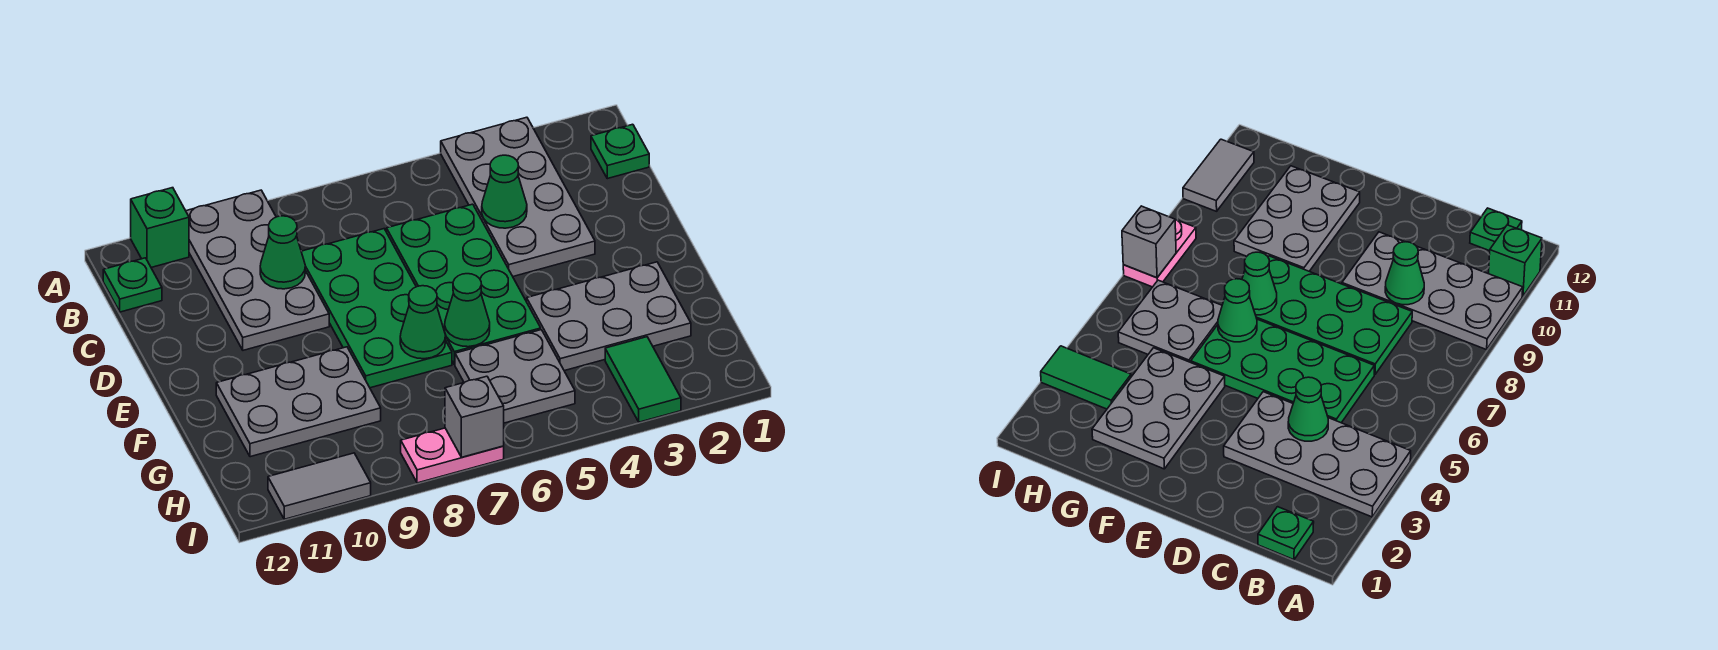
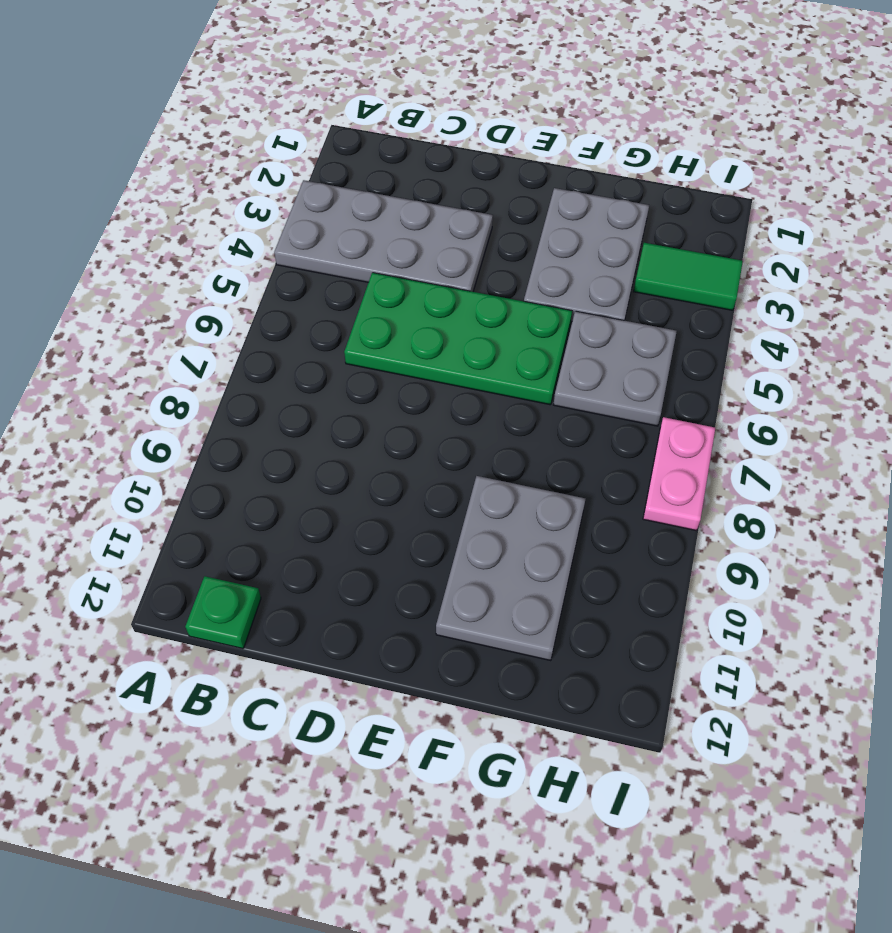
none -> grey plate A9:D10 level 1
none -> green brick A11 level 1
none -> green plate B1 level 1

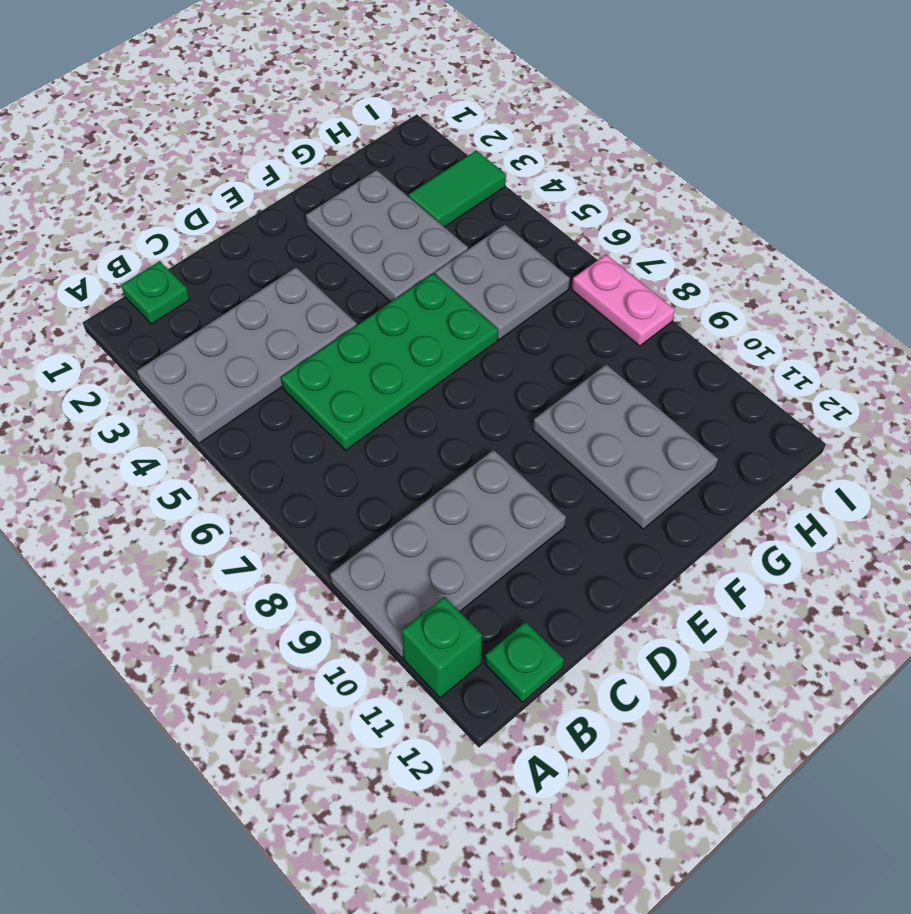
none -> green plate C7:F8 level 1
none -> grey tile I10:I11 level 1
none -> green cone C4 level 2

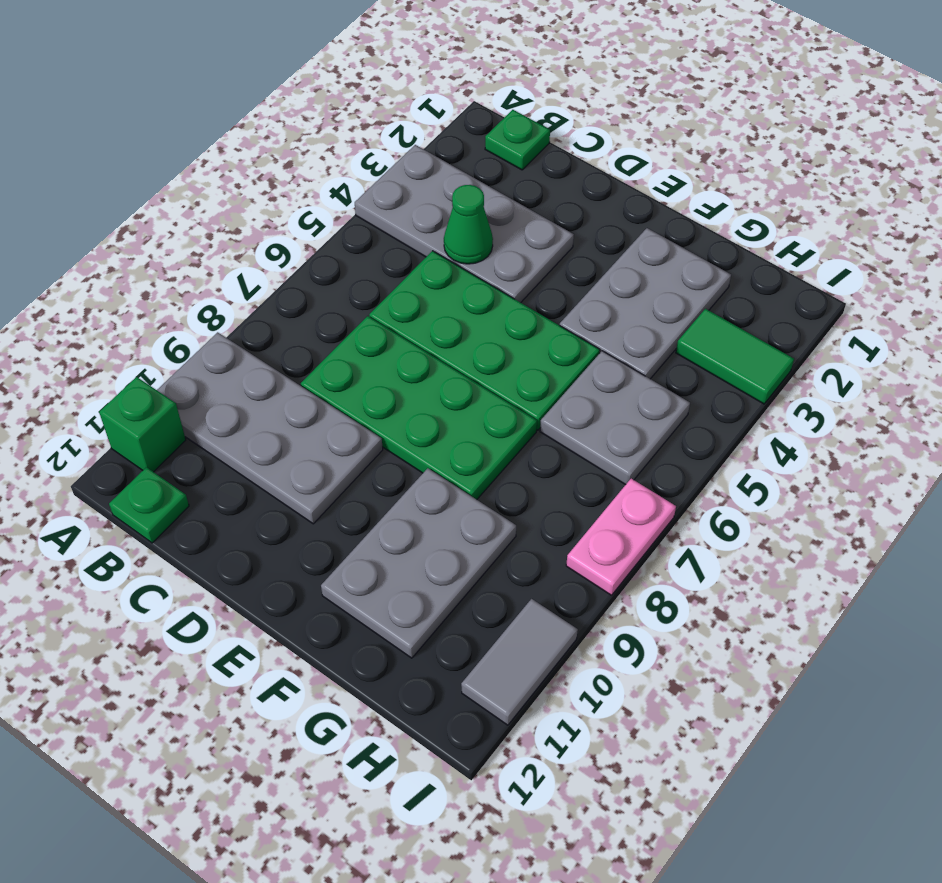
none -> green cone C9 level 2
none -> green cone F6 level 2
none -> green cone F7 level 2

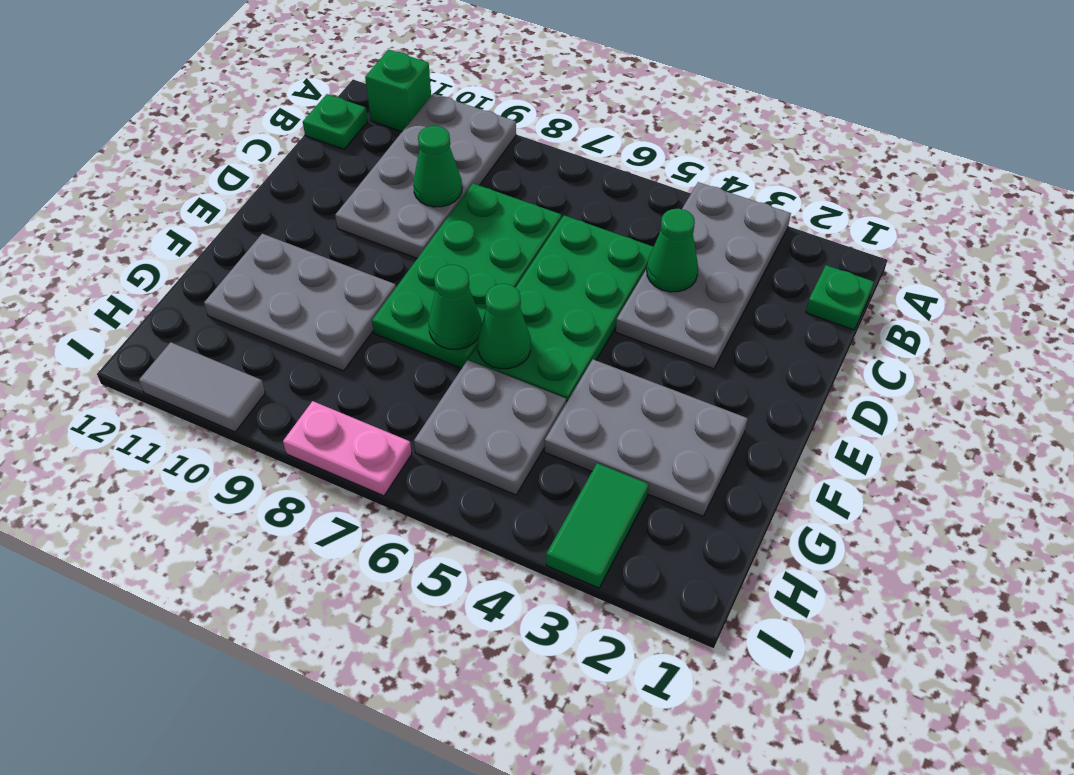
none -> grey brick I7 level 2

